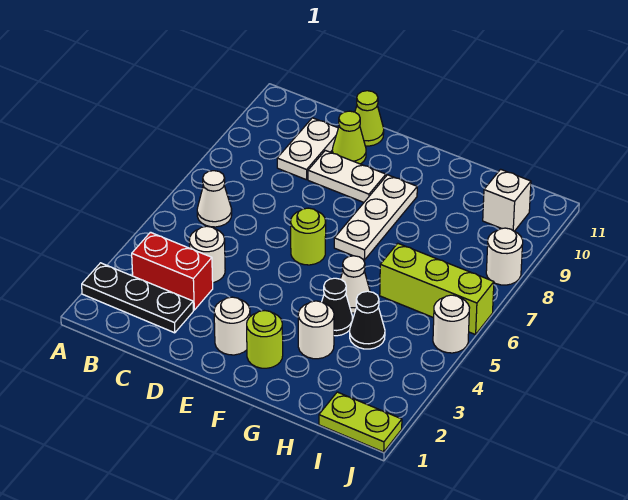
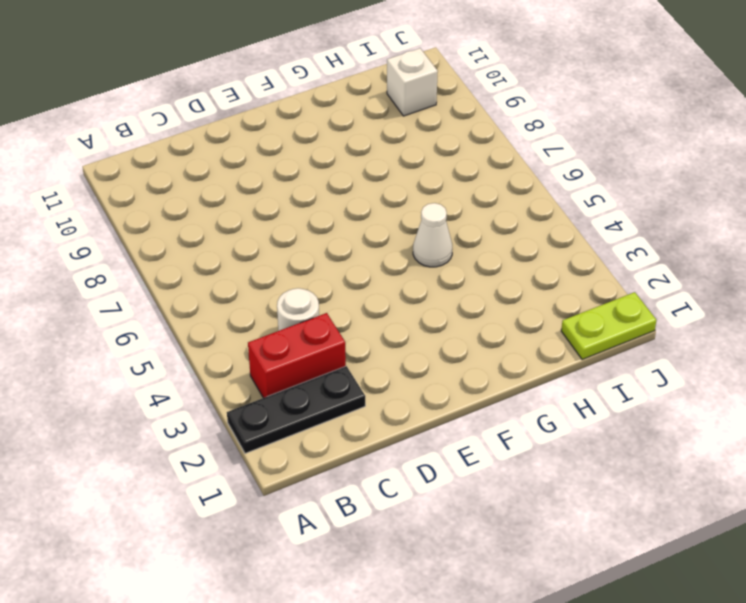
none -> white cone B6 level 1
none -> white plate C9:C10 level 1
none -> white plate D9:E9 level 1

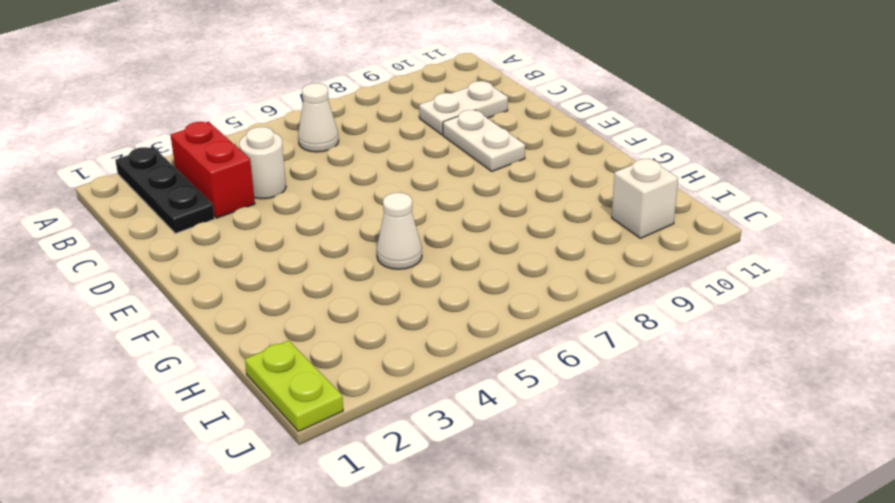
none -> lime cone D10 level 1
none -> lime cone D11 level 1
none -> white round brick E2 level 1

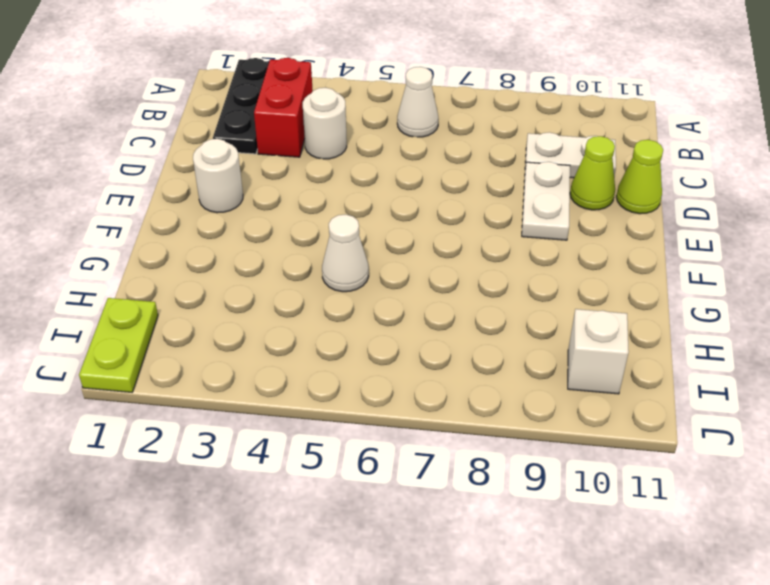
none -> lime round brick E6 level 1
none -> lime round brick F2 level 1
none -> white plate F7:F9 level 1

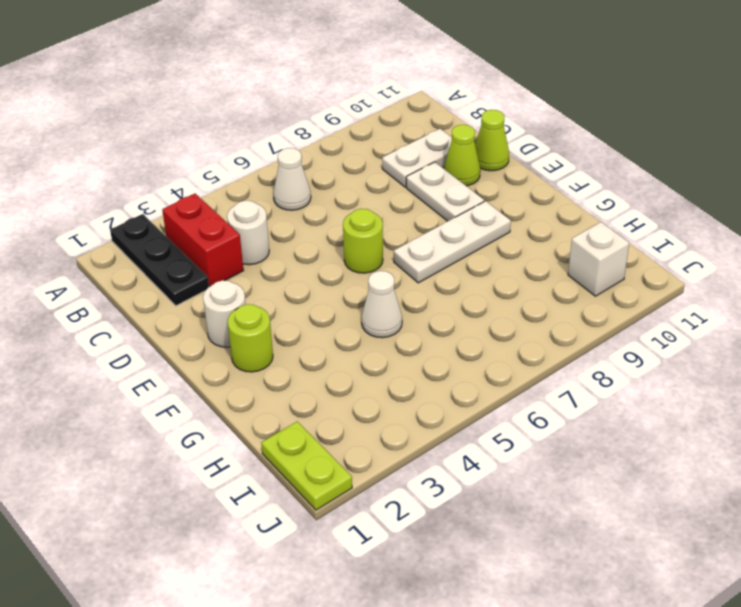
none -> white round brick G3 level 1
none -> black cone G4 level 1
none -> black cone H4 level 1

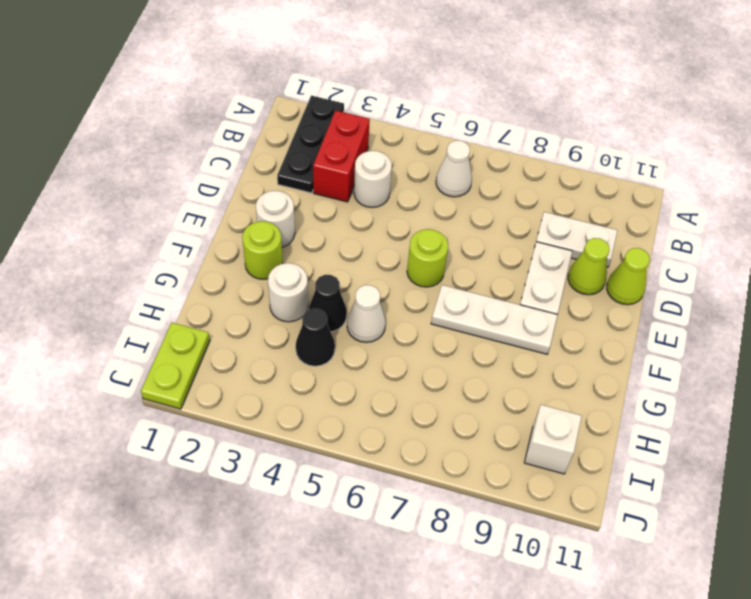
none -> lime brick H6:J6 level 1
none -> white round brick J5 level 1
none -> white round brick J8 level 1

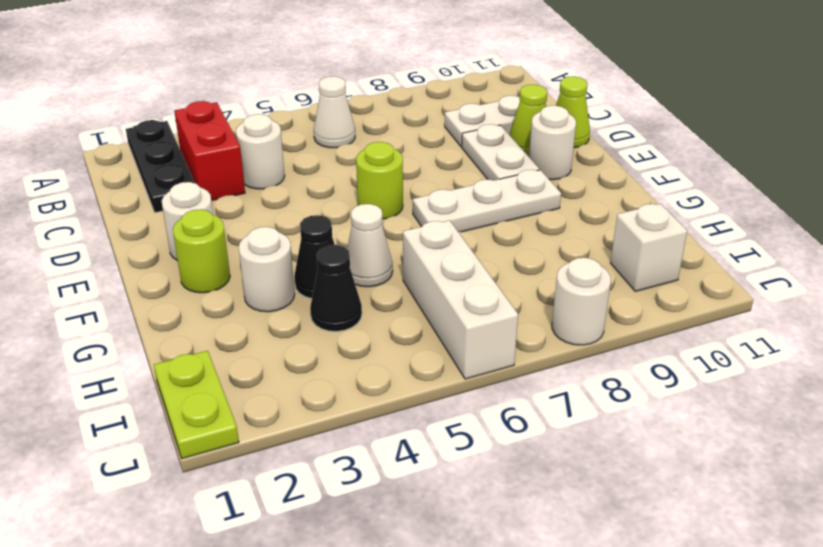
white round brick E10 level 1 -> white round brick J5 level 1
white brick H6:J6 level 1 -> lime brick H6:J6 level 1

